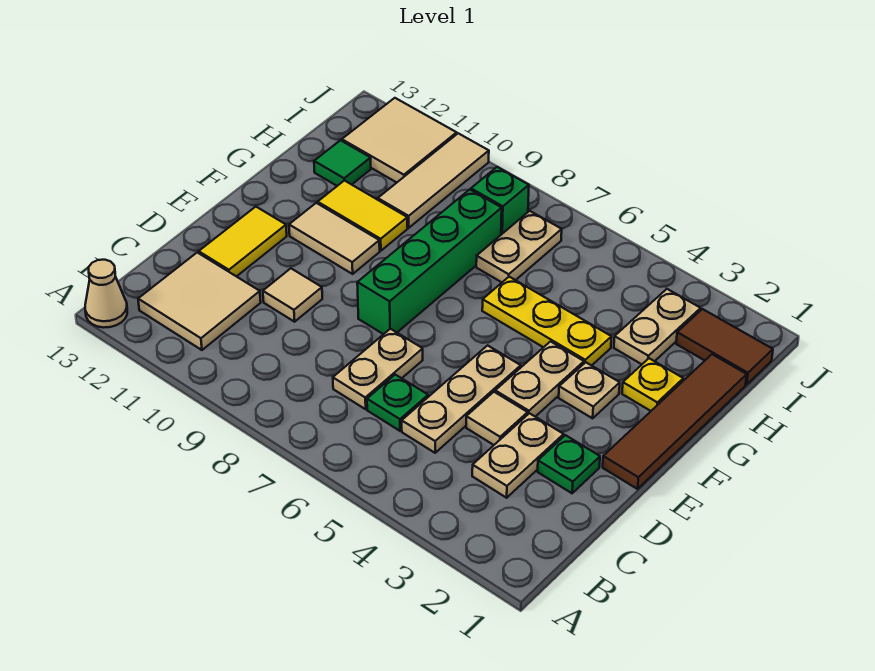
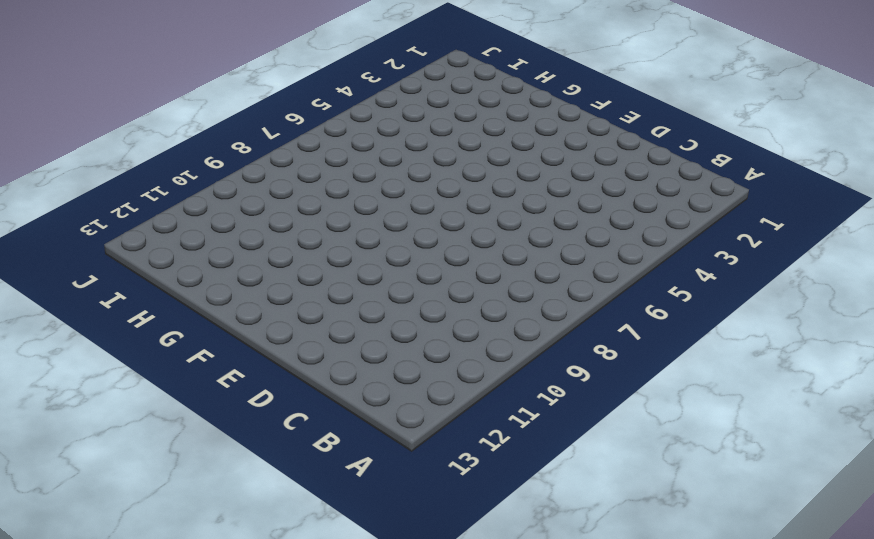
none -> tan cone A13 level 1
none -> tan tile B11:C12 level 1
none -> tan plate C3:D3 level 1

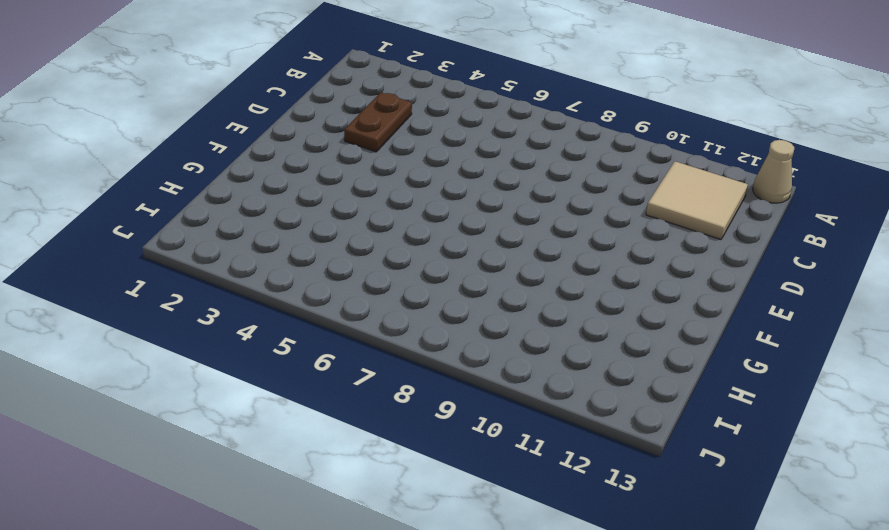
brown plate C3:D3 level 1 -> tan plate C3:D3 level 1
none -> tan plate C5:E5 level 1
none -> green plate C6 level 1
none -> tan plate C7:D7 level 1

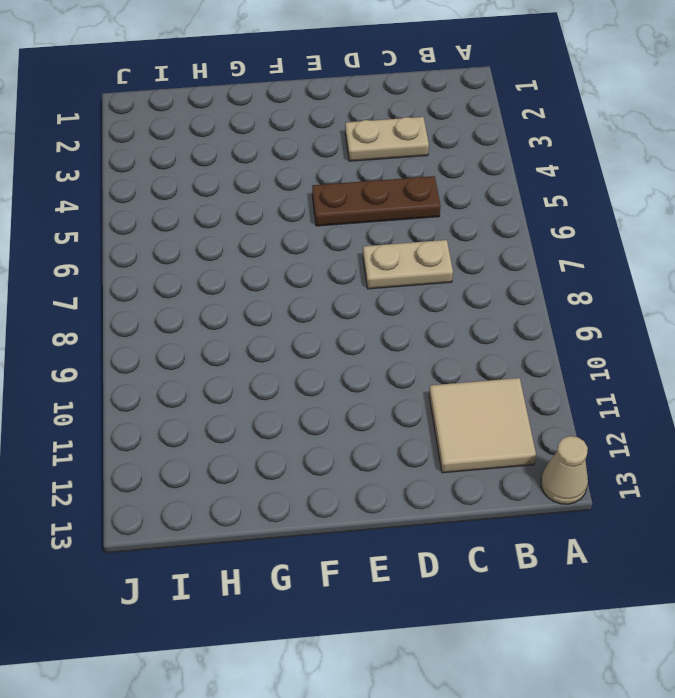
brown plate C5:E5 level 1 -> tan plate C5:E5 level 1
none -> green plate C6 level 1
none -> green plate D2 level 1
none -> tan tile D4 level 1

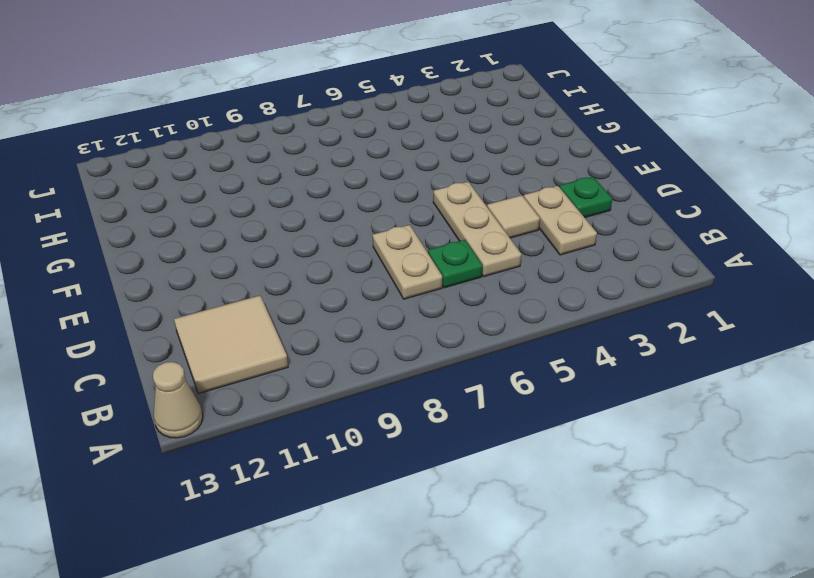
none -> tan tile D10 level 1
none -> yellow tile D12:E12 level 1
none -> brown tile E1:H1 level 1

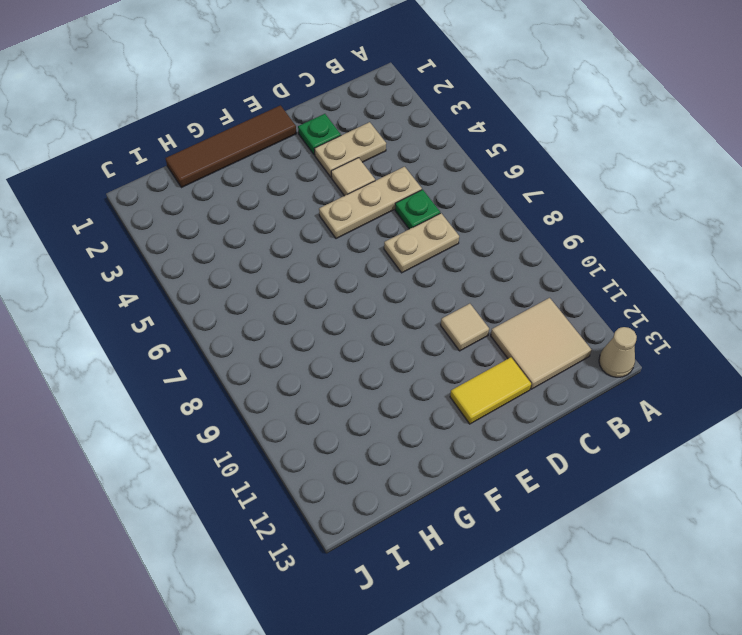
none -> tan plate E4:F4 level 1
none -> green brick E8:H8 level 1
none -> tan plate F3 level 1

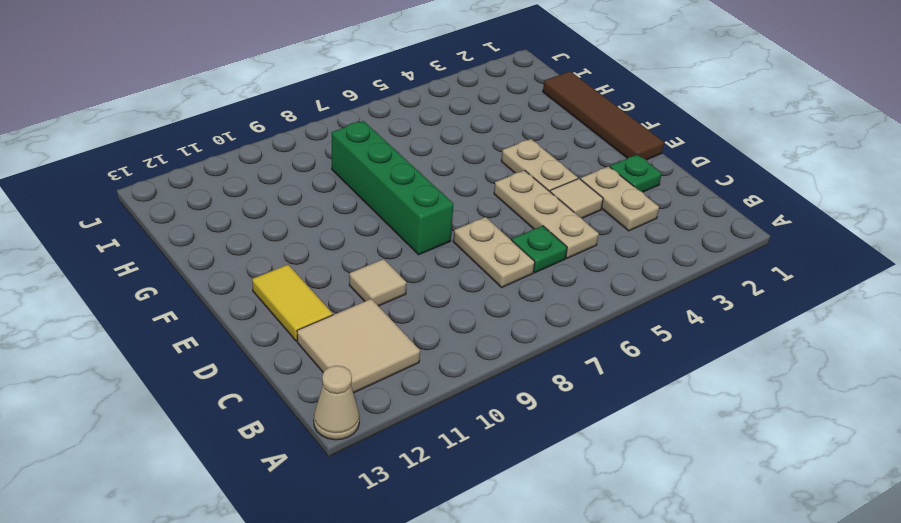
none -> tan plate F3 level 1
none -> tan tile F10:F11 level 1
none -> yellow plate G2 level 1

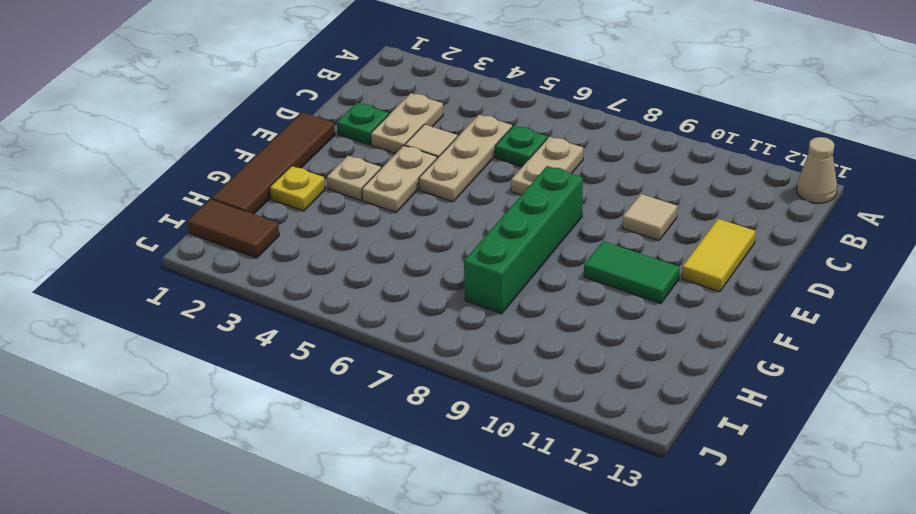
green tile F10:F11 level 1 -> tan tile F10:F11 level 1
none -> tan tile B11:C12 level 1
none -> yellow plate G4:G6 level 1
none -> yellow tile G10:G11 level 1

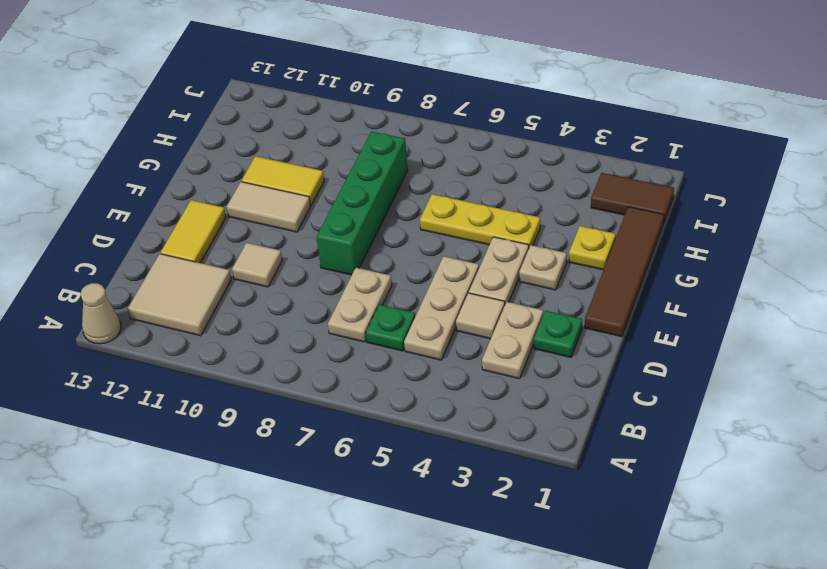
none -> tan plate H3:I3 level 1
none -> tan plate H7:I7 level 1
none -> tan tile H10:J10 level 1

